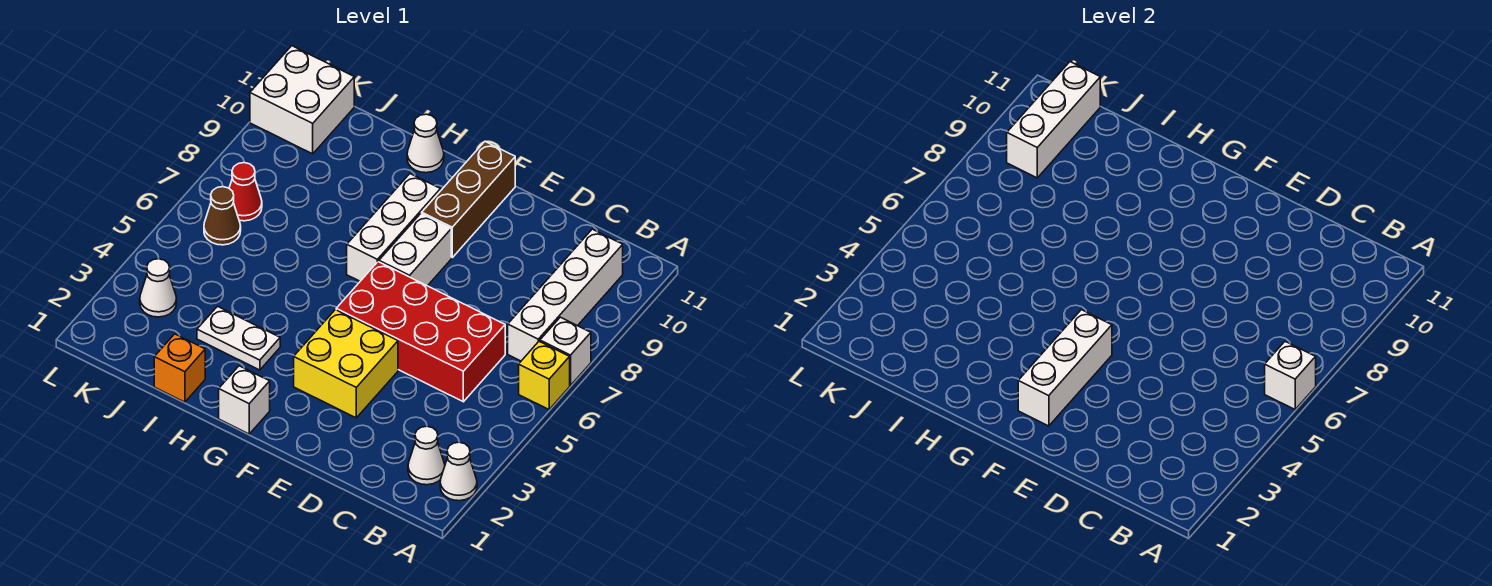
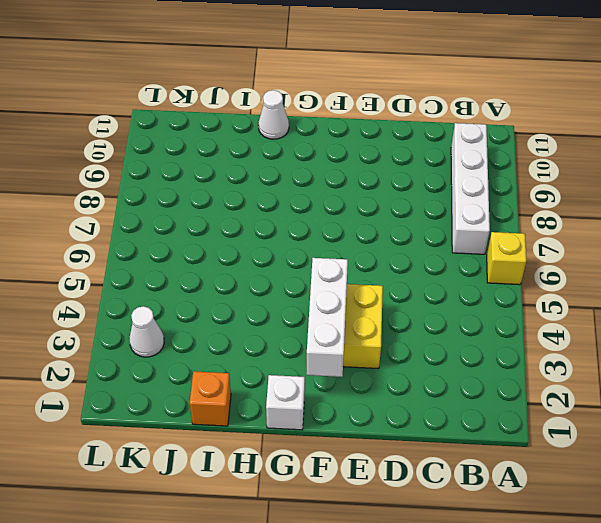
none -> white cone A2 level 1
none -> white brick A7 level 1
none -> white cone B2 level 1

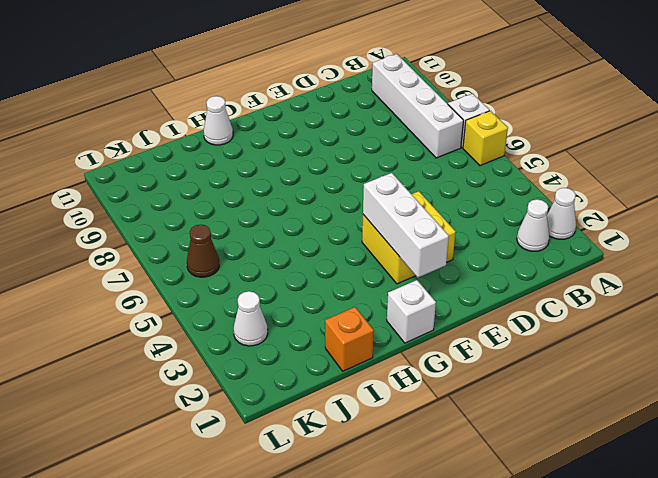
none -> red brick C5:F6 level 1
none -> white brick F7:F8 level 1
none -> brown brick F9:F11 level 1

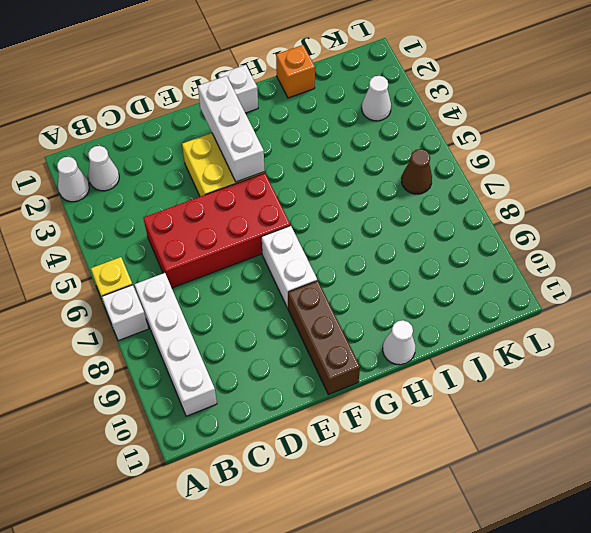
none -> white brick G7:G9 level 1
none -> white plate H3:I3 level 1
none -> red cone K7 level 1

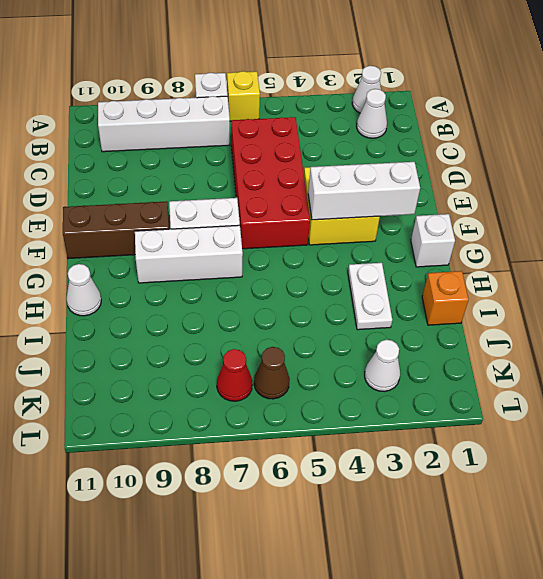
none -> white brick K10:L11 level 1
none -> white brick A6 level 2
none -> white brick K9:K11 level 2

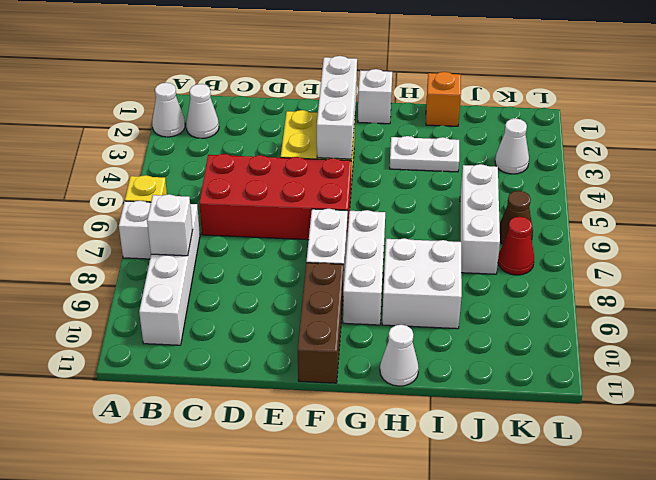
white brick B8 level 2 -> white brick A6 level 2
white brick H8:I9 level 1 -> white brick K10:L11 level 1
white brick J5:J7 level 1 -> white brick K9:K11 level 2

